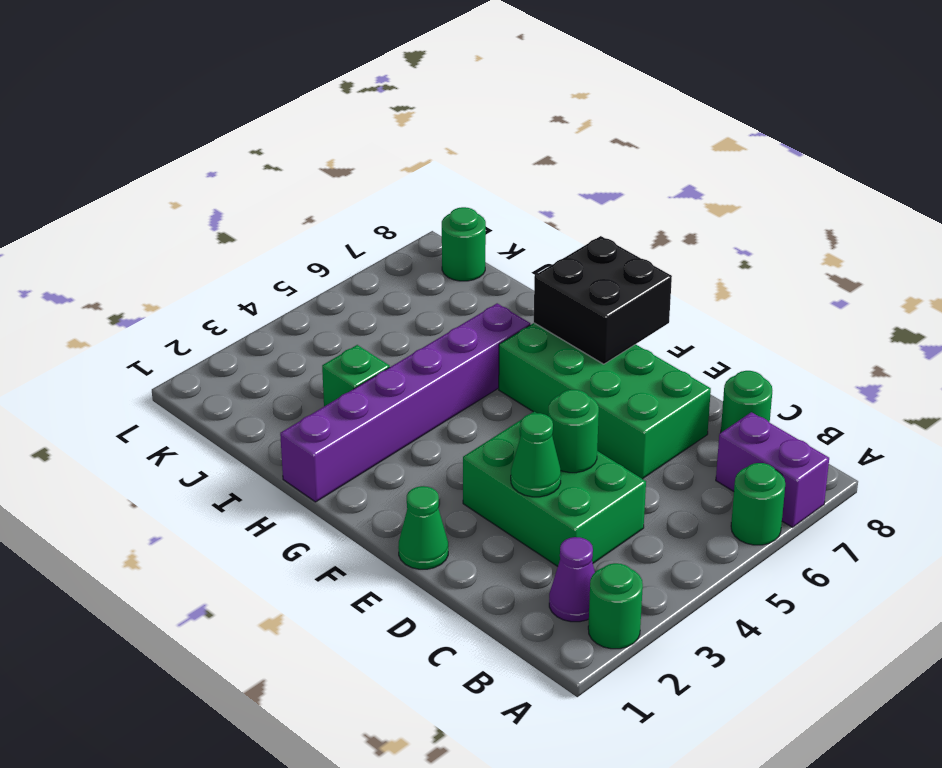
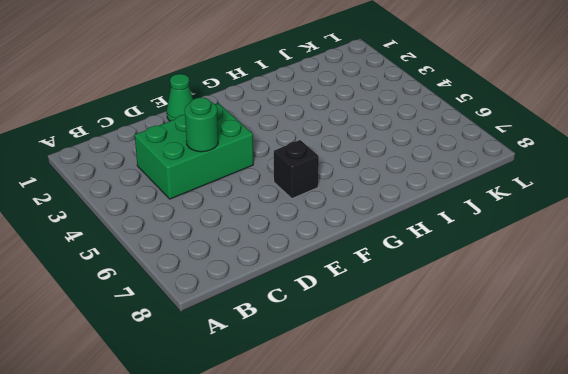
black brick F6 level 1 -> green brick D6:G7 level 1
none -> green round brick A2 level 1
none -> green round brick A6 level 1
none -> purple brick A7:B7 level 1

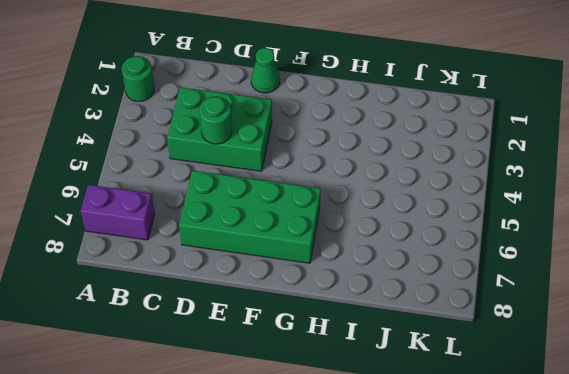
none -> green round brick A6 level 1
none -> purple cone B2 level 1
none -> green round brick C8 level 1

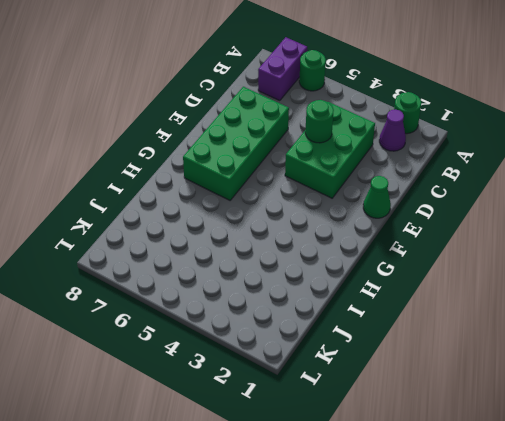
none -> green round brick C8 level 1
none -> purple brick H1:H6 level 1
none -> green brick I3 level 1

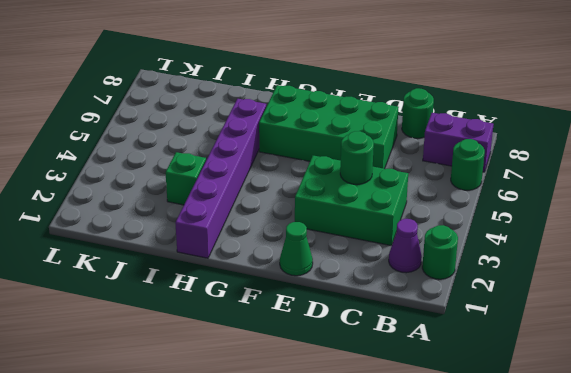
none -> green round brick K8 level 1
none -> green cone D3 level 2
none -> black brick F7:G8 level 2

